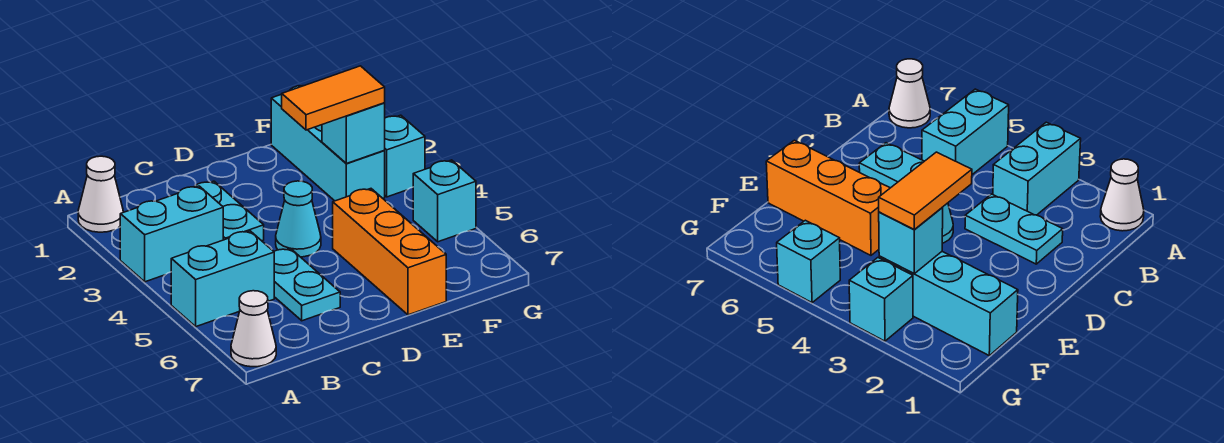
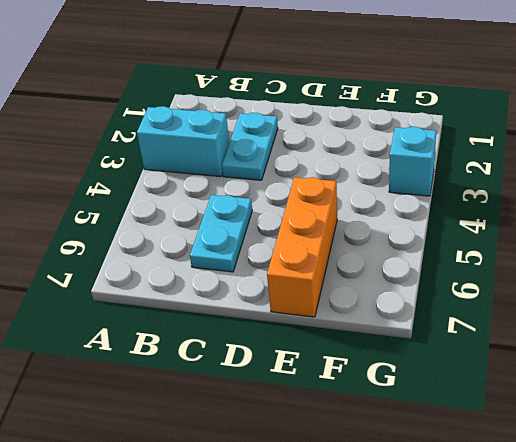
none -> white cone A1 level 1
none -> cyan brick A5:B5 level 1
none -> white cone A7 level 1

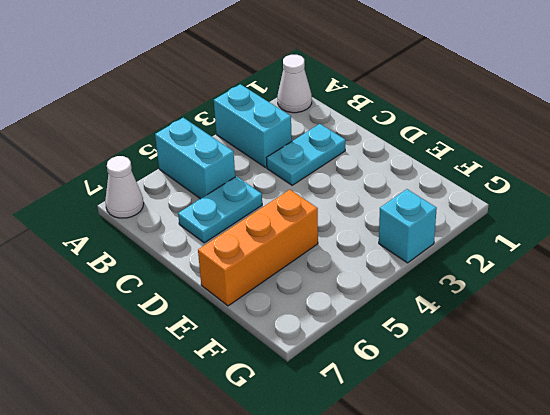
none -> cyan cone D4 level 1
none -> cyan brick F1:F3 level 1
none -> cyan brick G5 level 1

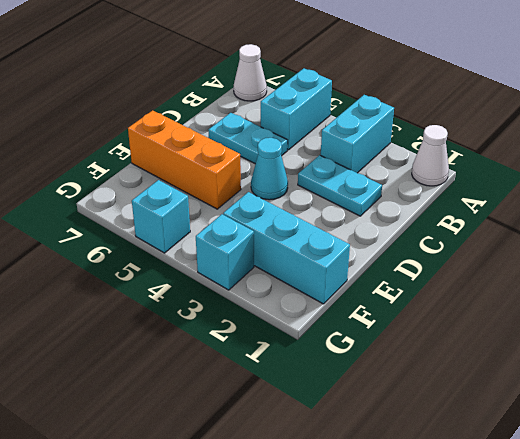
none -> cyan brick F3 level 2
none -> orange tile E3:F3 level 3

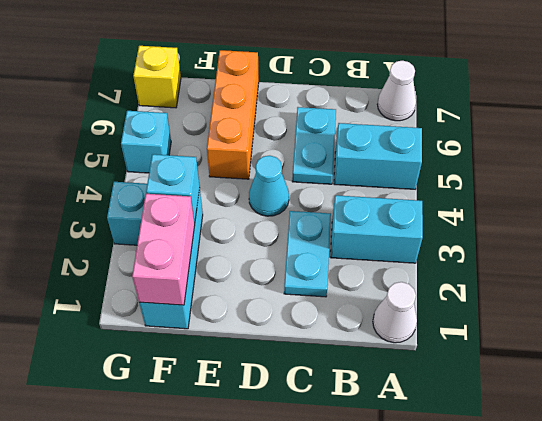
pink brick F1:F2 level 2 -> none
yellow brick G7 level 1 -> none
none -> orange tile E3:F3 level 3

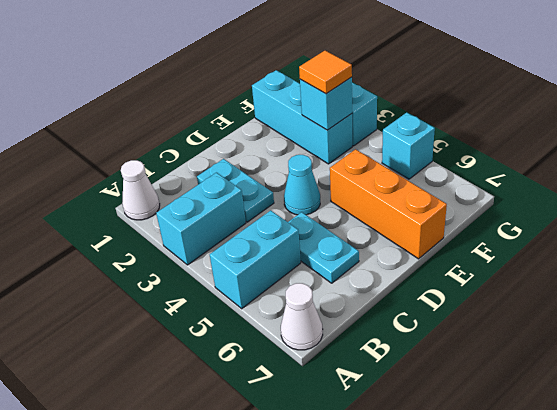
orange tile F3 level 3 -> orange tile E3:F3 level 3

